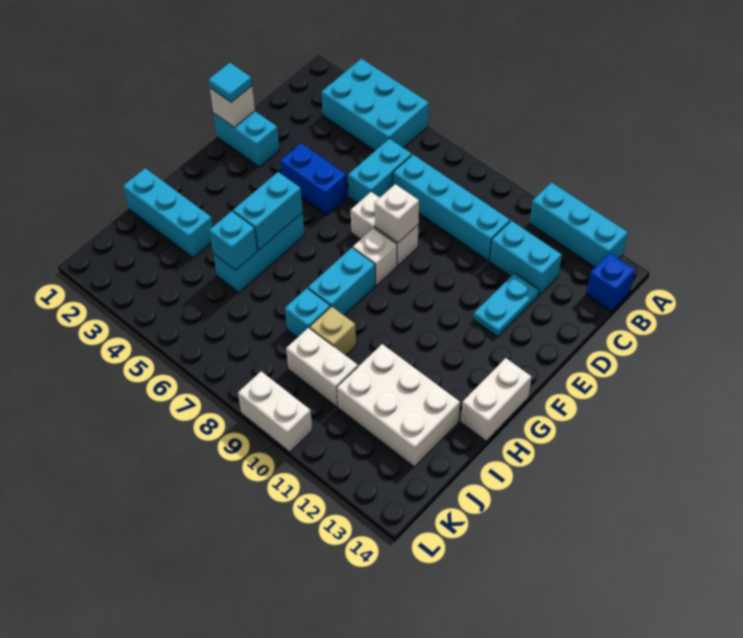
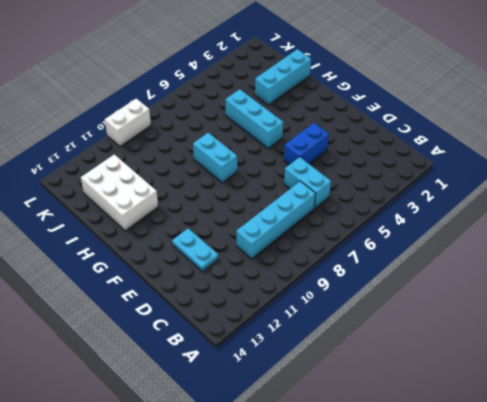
white brick H12:J13 level 1 -> white brick I11:J13 level 1
none -> cyan brick A3:B5 level 1
none -> cyan brick A11:A13 level 1
none -> blue brick B14 level 1

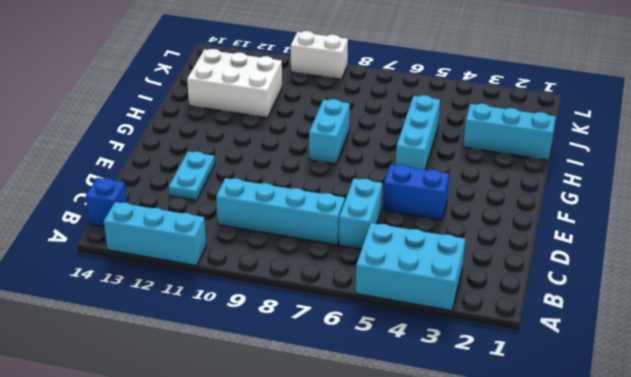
none -> cyan brick C11:C12 level 1
none -> cyan brick E1:E2 level 1
none -> white brick E7:E8 level 1

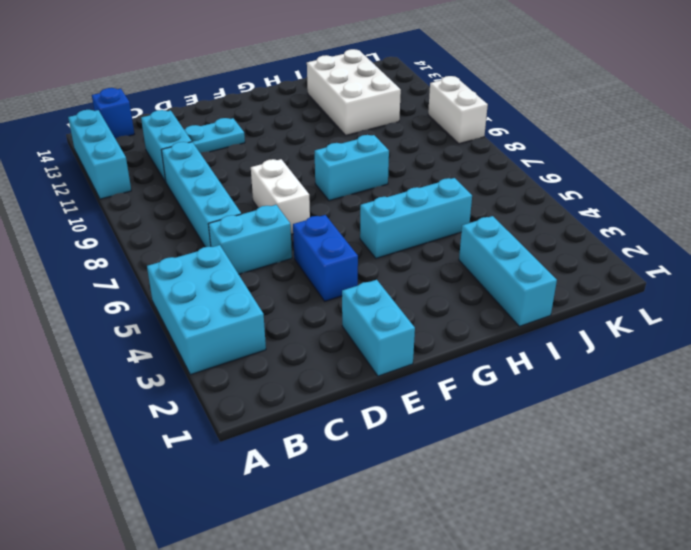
none -> white brick F8 level 1
none -> white brick G14:H14 level 1
none -> cyan brick I8 level 1

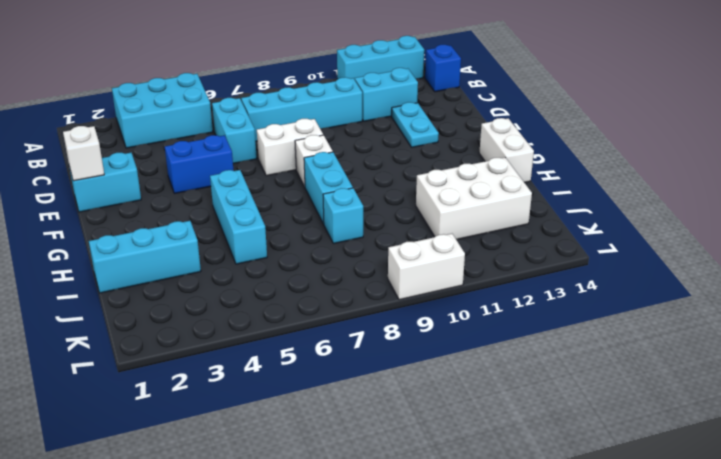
none -> tan brick I9 level 1
none -> white brick J9:J10 level 1
none -> white brick E8 level 2

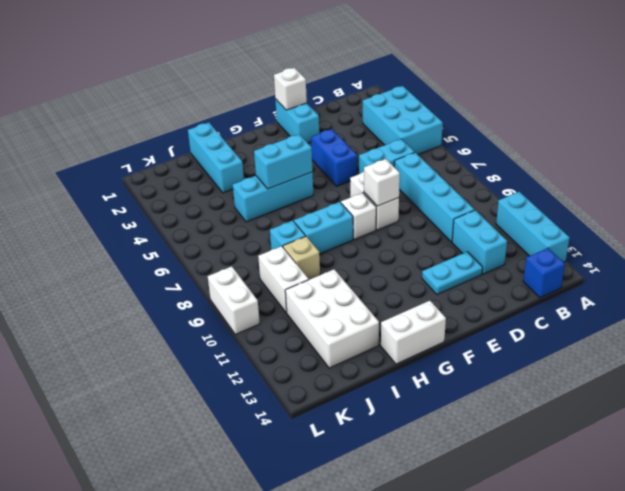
none -> cyan brick I5 level 2
none -> cyan tile E1 level 3

